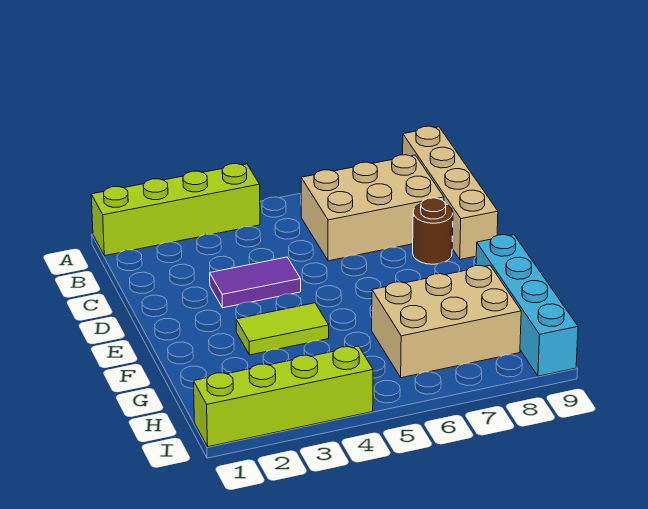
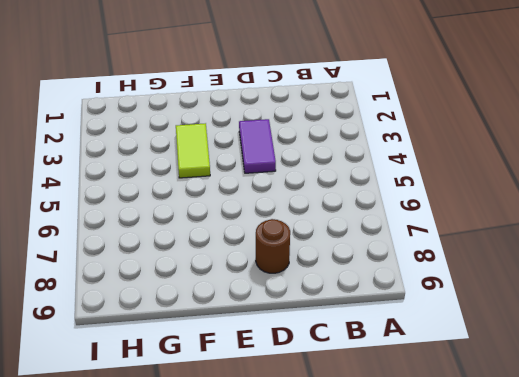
none -> lime brick A1:A4 level 1
none -> tan brick A9:D9 level 1

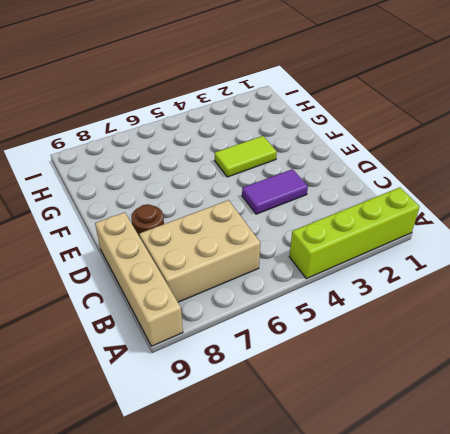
none -> cyan brick F9:I9 level 1
none -> tan brick G6:H8 level 1

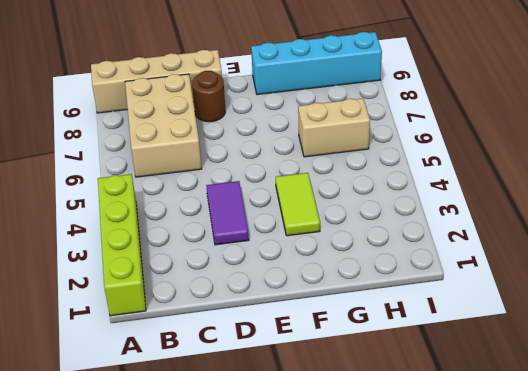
tan brick G6:H6 level 1 -> tan brick G6:H8 level 1
none -> lime brick I1:I4 level 1

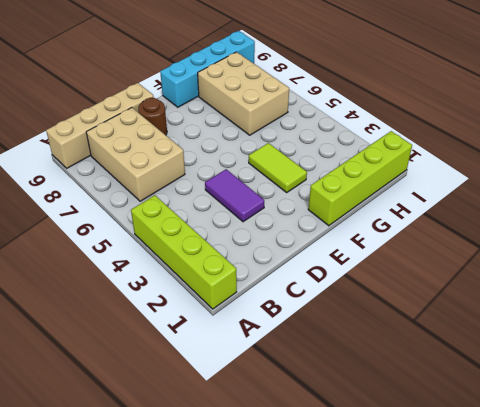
lime brick F1:I1 level 1 -> lime brick I1:I4 level 1

